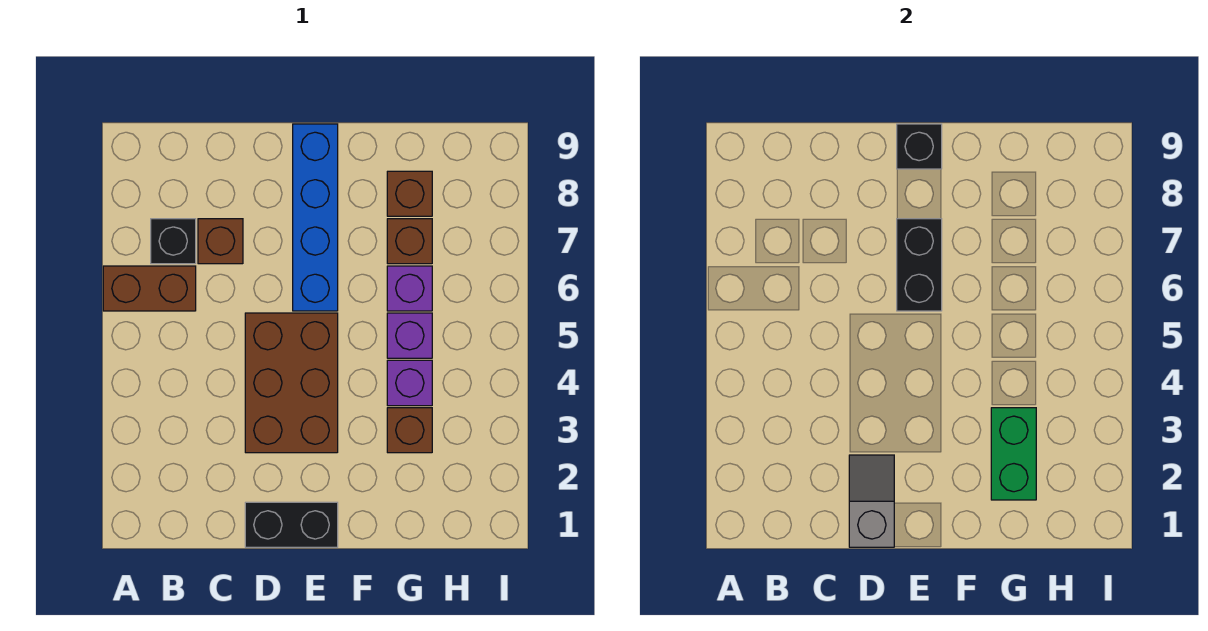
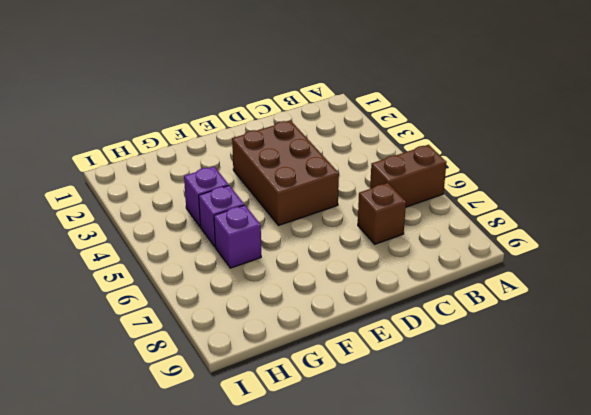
none -> black brick B7 level 1
none -> black brick D1:E1 level 1
none -> blue brick E6:E9 level 1

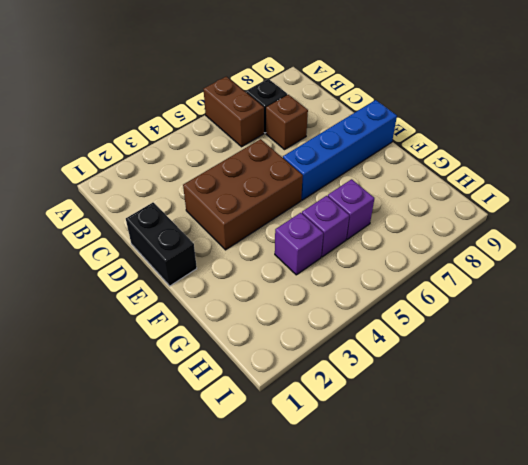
none -> brown brick G3 level 1
none -> brown brick G7 level 1
none -> brown brick G8 level 1

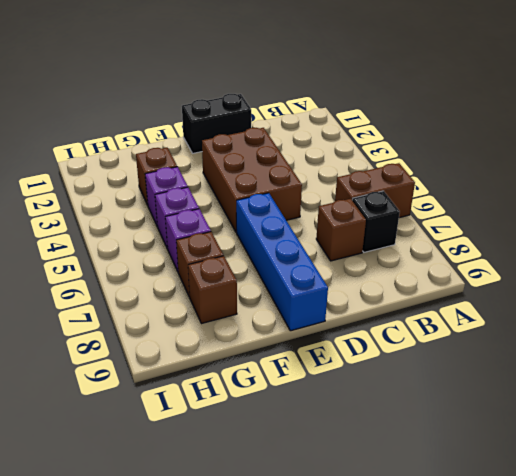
none -> grey slope D1:D2 level 2 top 1
none -> black brick E6:E7 level 2
none -> black brick E9 level 2

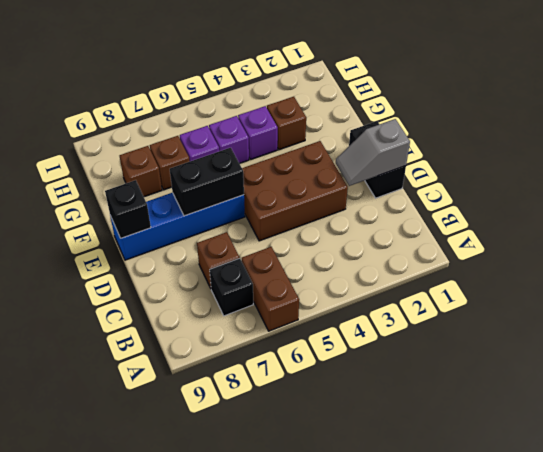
none -> green brick G2:G3 level 2

